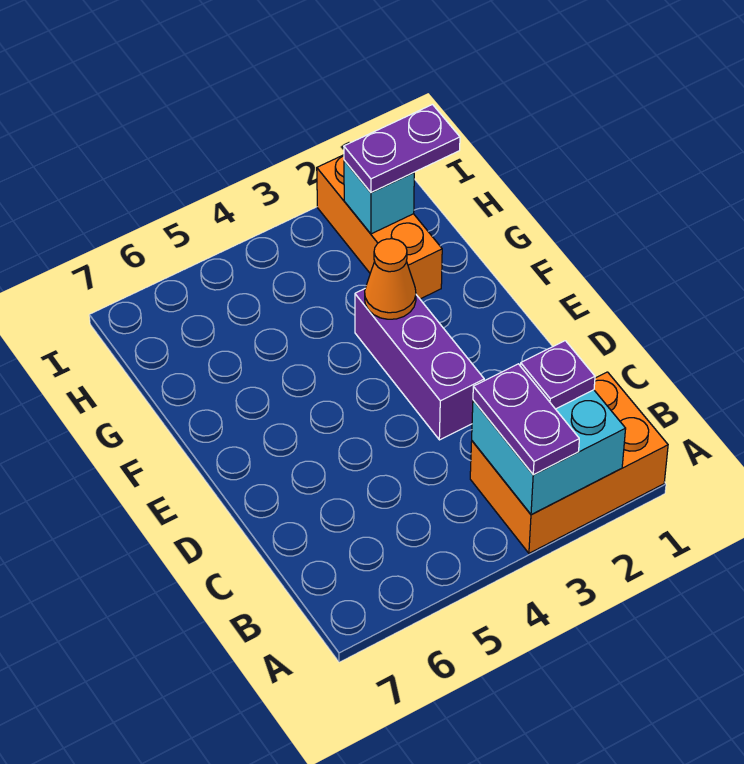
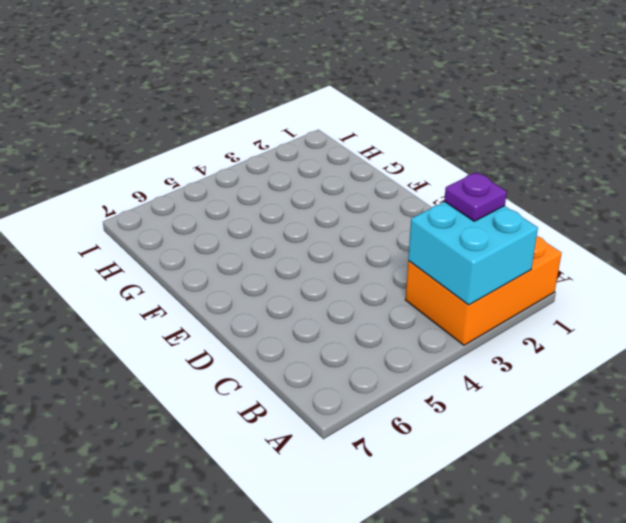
none -> purple brick D3:F3 level 1
none -> orange brick G2:I2 level 1

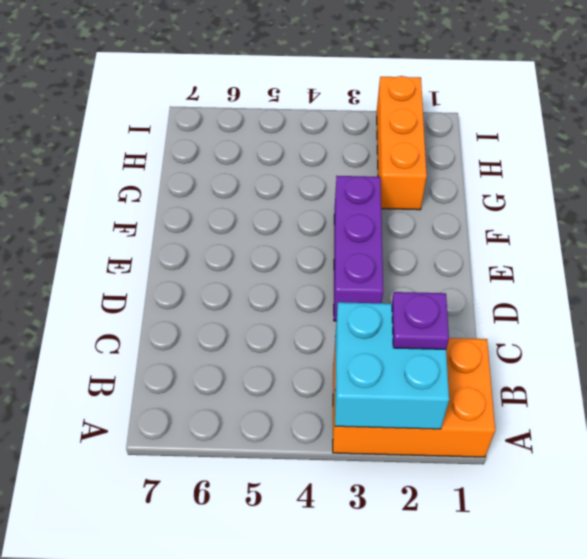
none -> orange cone F3 level 2
none -> cyan brick H2 level 2

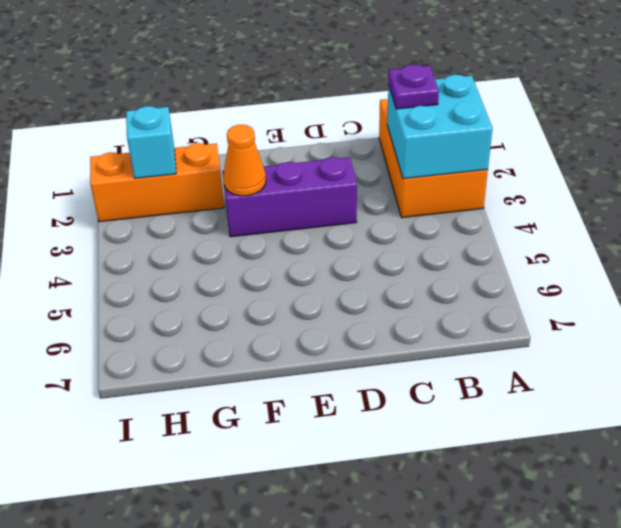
none -> purple plate A3:B3 level 3
none -> purple plate H1:H2 level 3

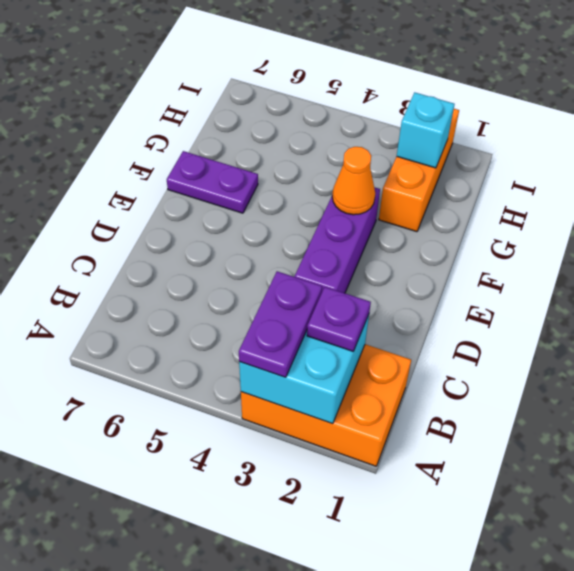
purple plate F6:F7 level 1 -> purple plate H1:H2 level 3

